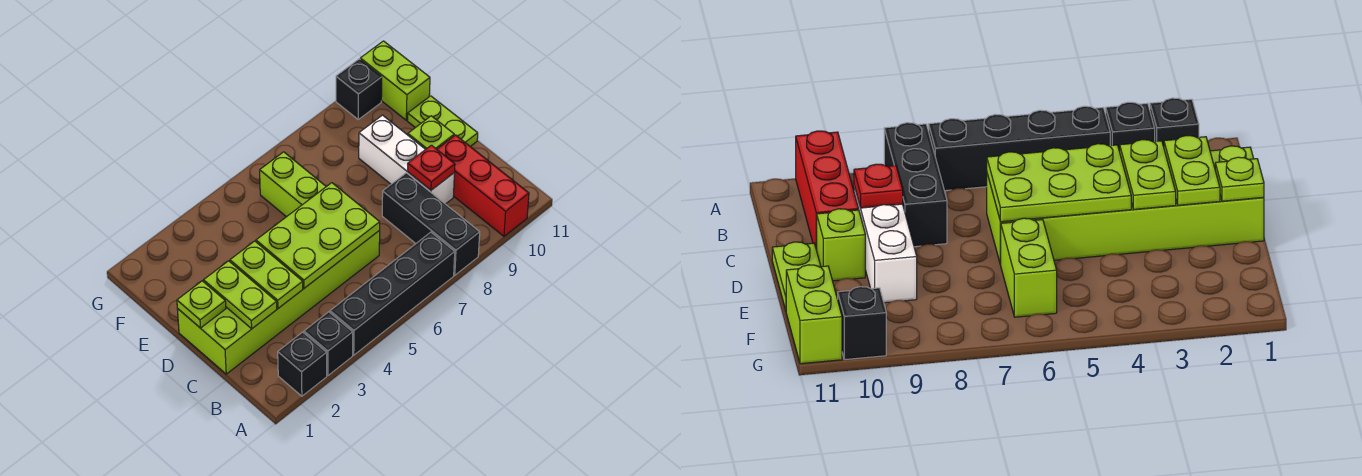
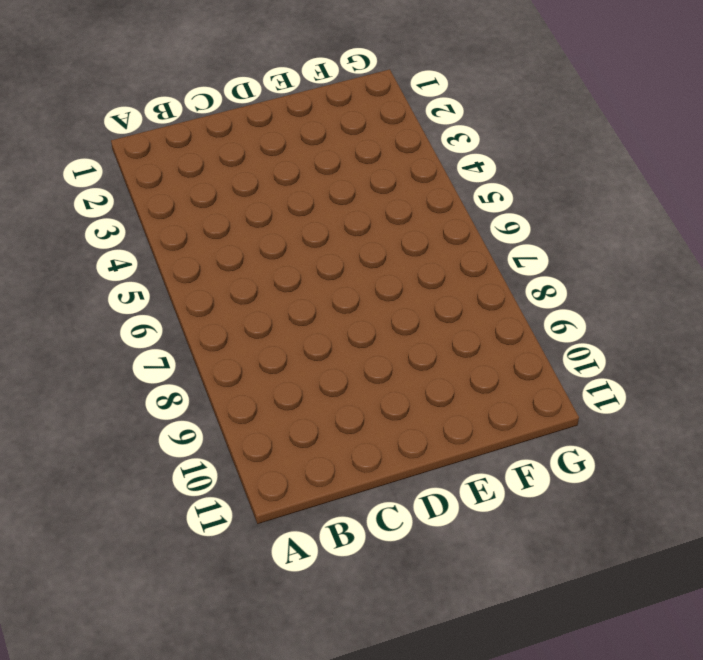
none -> black brick A2 level 1
none -> black brick A3 level 1
none -> black brick A4:A7 level 1

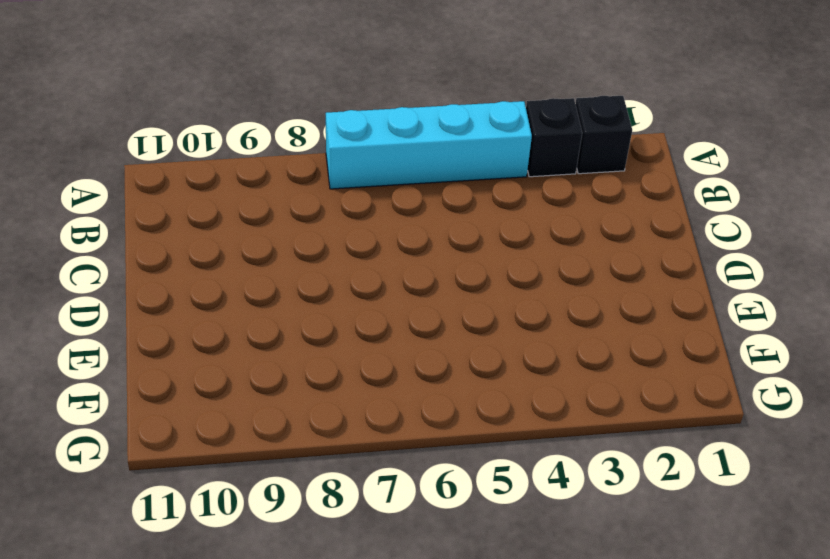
cyan brick A4:A7 level 1 -> black brick A4:A7 level 1
none -> black brick A8:C8 level 1
none -> red brick A10:C10 level 1
none -> lime brick C1:D6 level 1

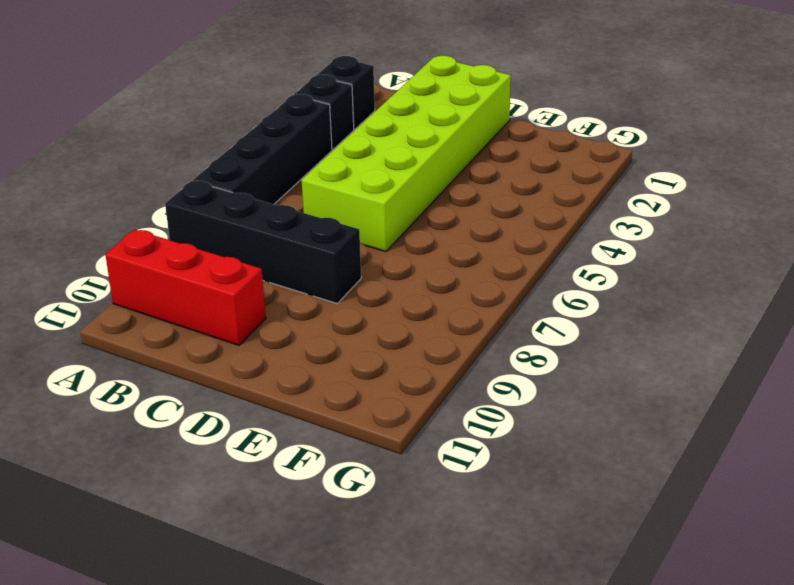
black brick A8:D8 level 1 -> black brick A8:C8 level 1
none -> white brick C9:E9 level 1
none -> lime brick D10 level 1
none -> lime plate D11:E11 level 1

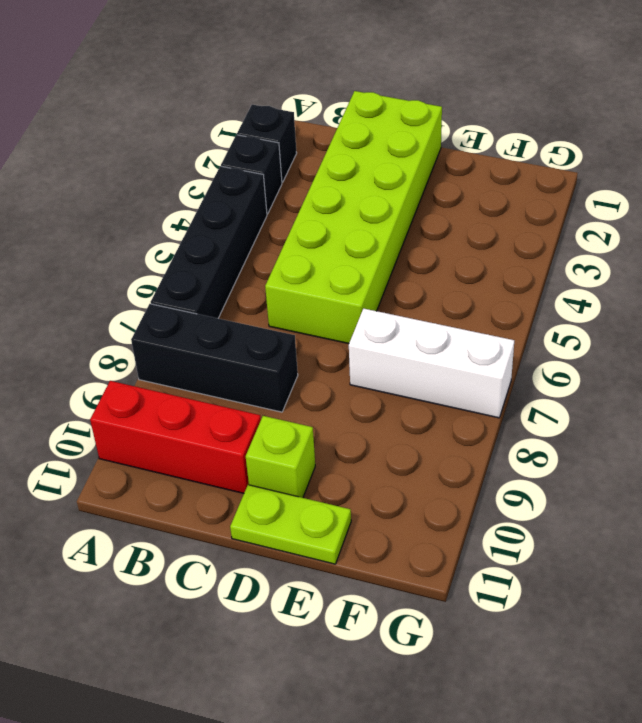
white brick E7:G7 level 1 -> white brick C9:E9 level 1
none -> lime brick E6:F6 level 1
none -> lime brick F11:G11 level 1
none -> black brick G10 level 1

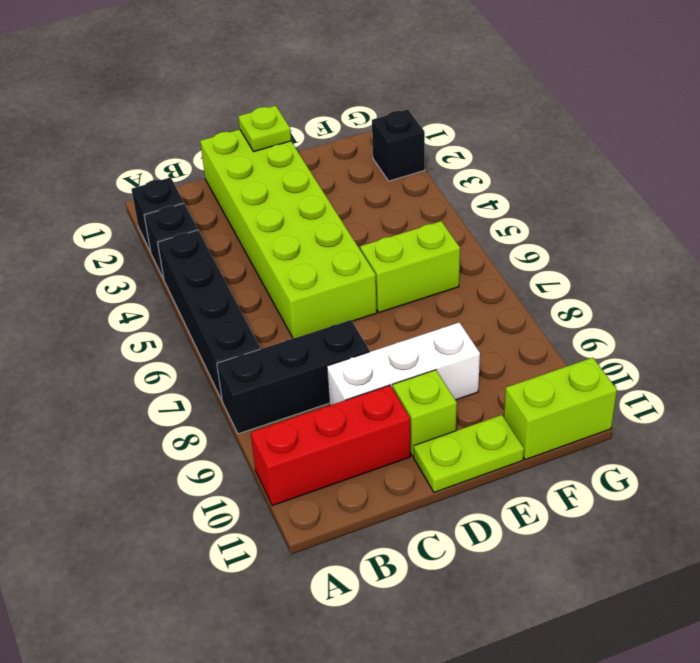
black brick G2 level 1 -> black brick G10 level 1
none -> lime plate C2:D2 level 2
none -> lime plate C3:D3 level 2
none -> lime plate C4:D6 level 2

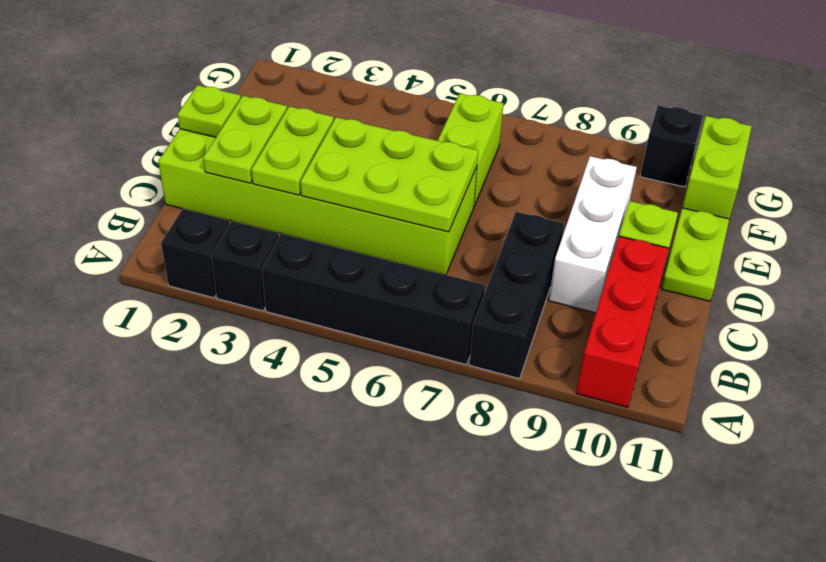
none -> red plate C9 level 2

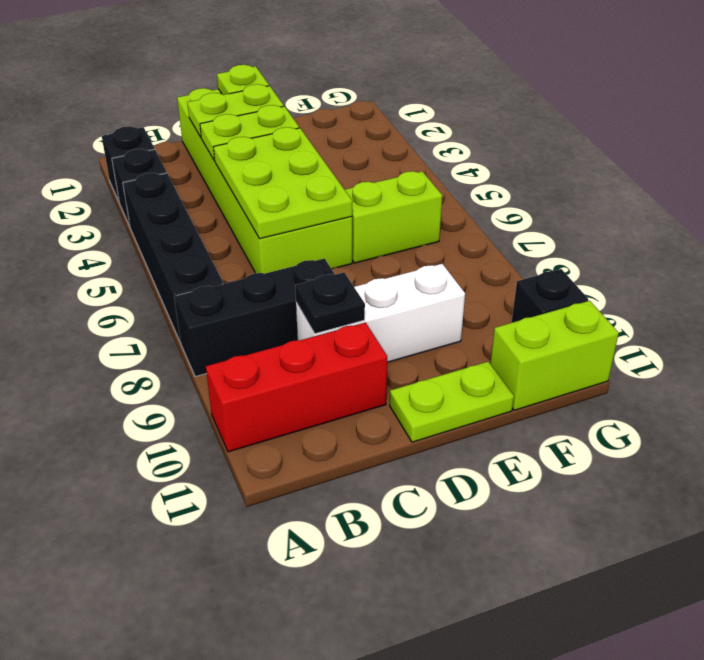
black plate C9 level 2 -> red plate C9 level 2
none -> lime brick D10 level 1

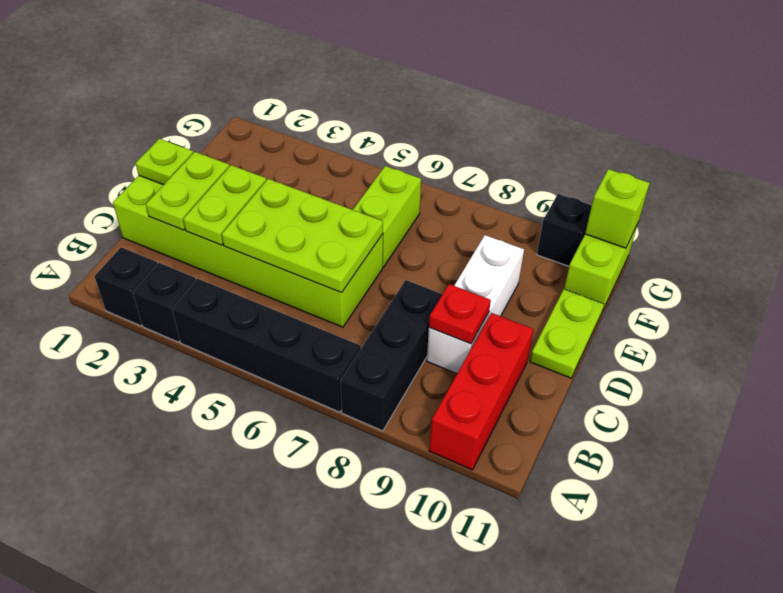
lime brick G11 level 2 -> lime brick D10 level 1

